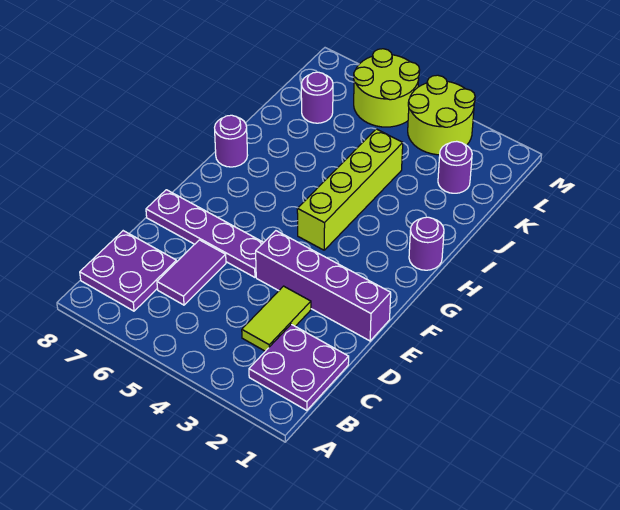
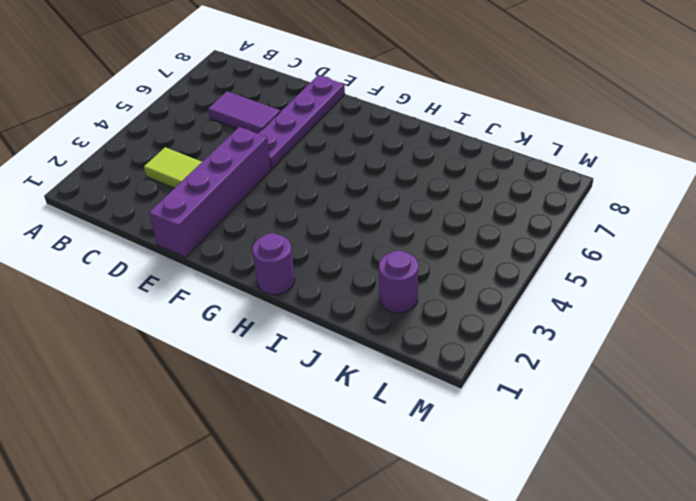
none -> purple plate B1:C2 level 1
none -> purple plate B7:C8 level 1
none -> lime brick G4:J4 level 1

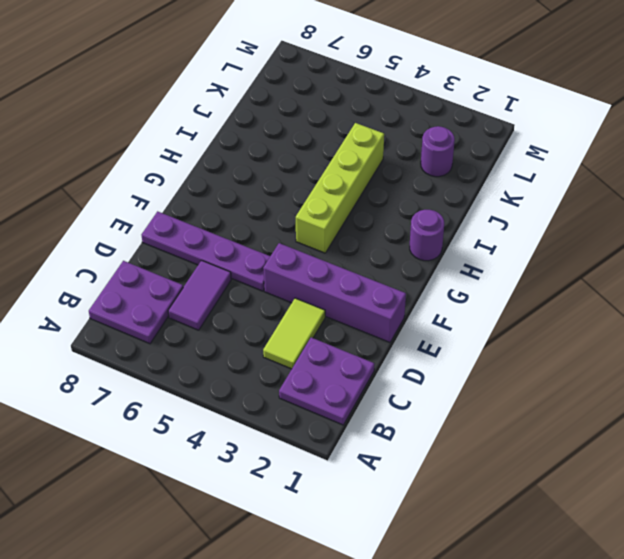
none -> purple round brick H8 level 1
none -> purple round brick K7 level 1
none -> lime round brick L3:M4 level 1

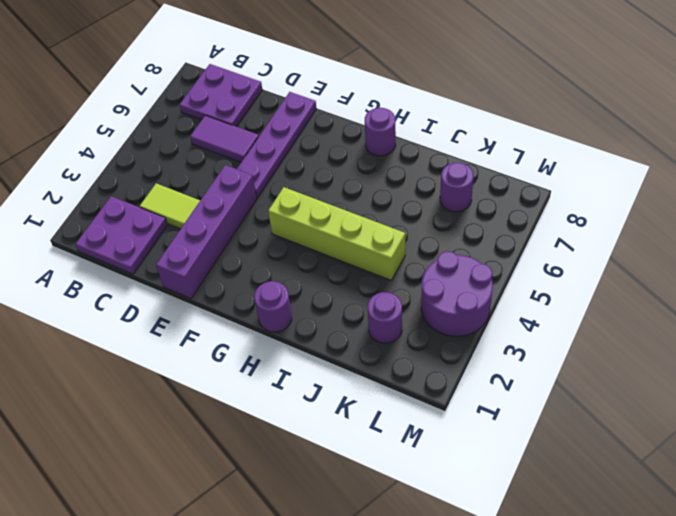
purple round brick L3:M4 level 1 -> lime round brick L3:M4 level 1
none -> lime round brick L5:M6 level 1

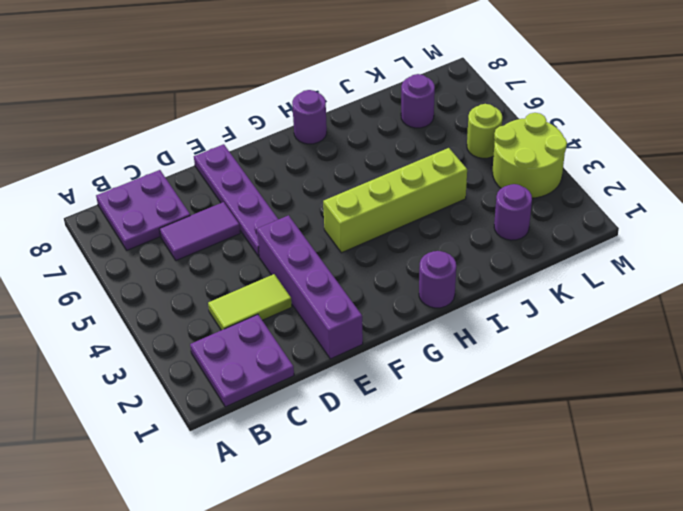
lime round brick L5 level 1 -> lime round brick L5:M6 level 1

